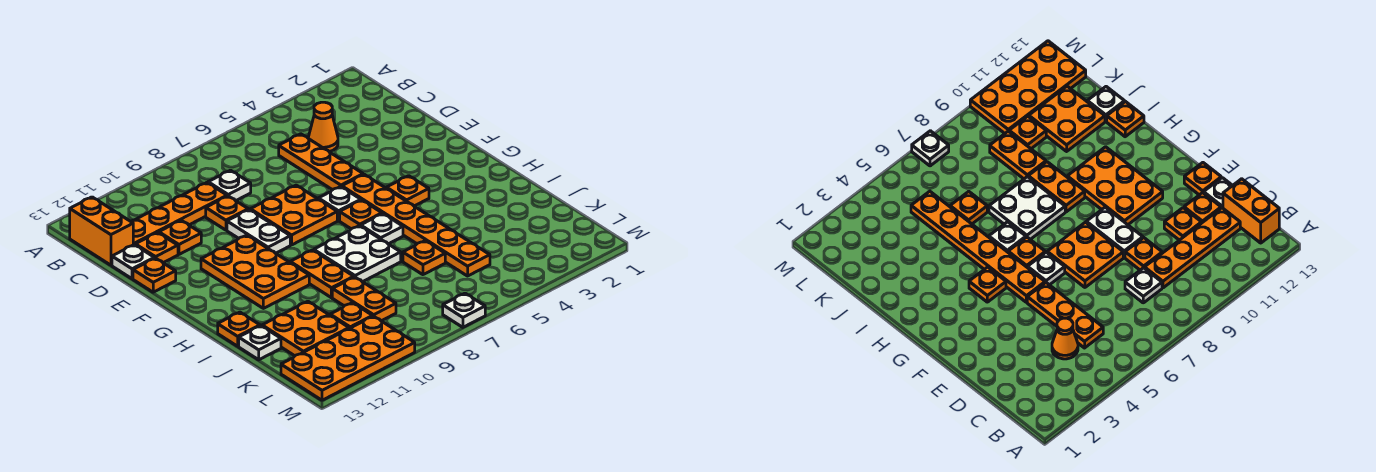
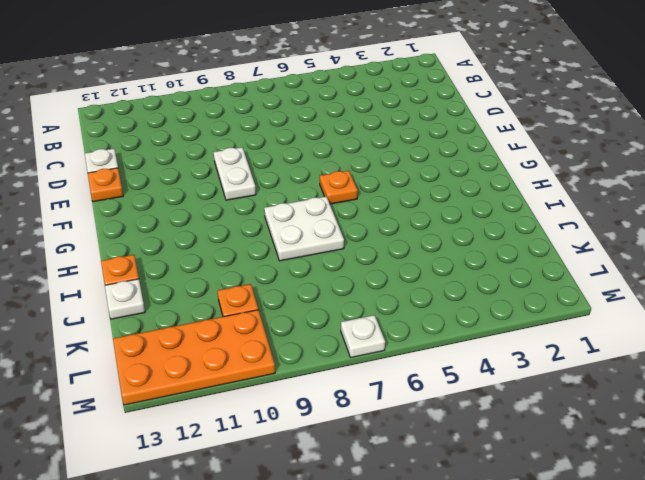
none -> orange brick B13:C13 level 1
none -> orange cone C4 level 1
none -> orange plate C5:E5 level 1

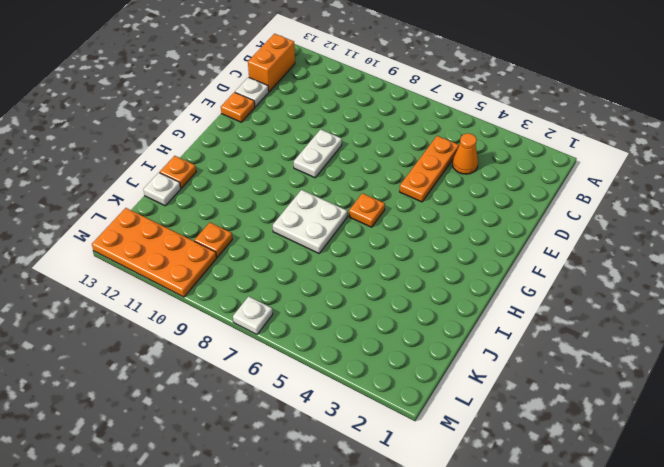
none -> white plate C8 level 1
none -> orange plate C9:C12 level 1
none -> orange plate D9 level 1

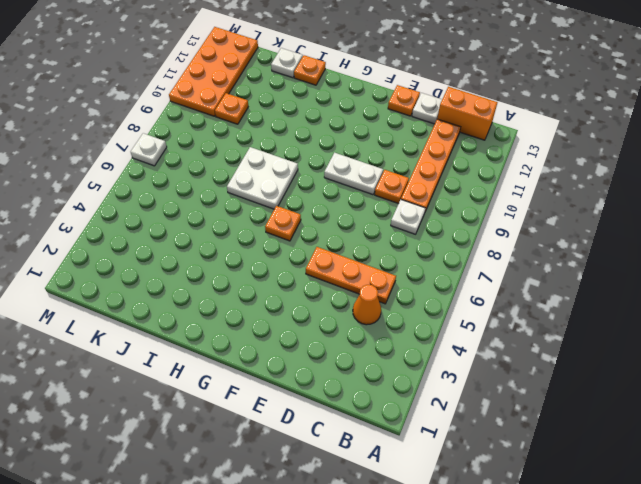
none -> orange plate D11 level 1
none -> orange plate D12 level 1
none -> orange plate E7:F8 level 1

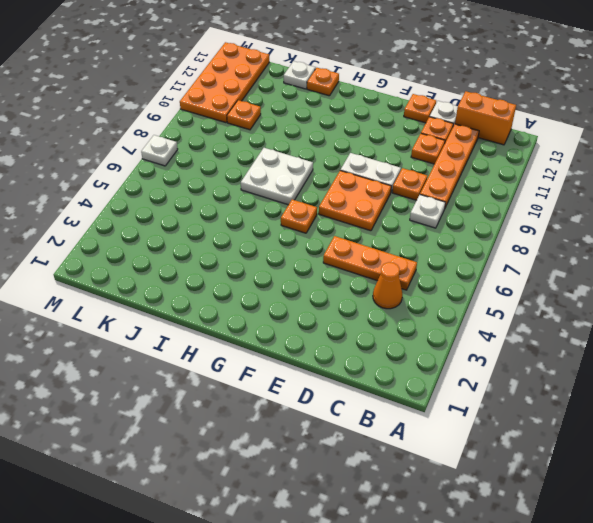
none -> orange plate F5:K5 level 1
none -> white plate F6 level 1
none -> orange plate F10:H11 level 1

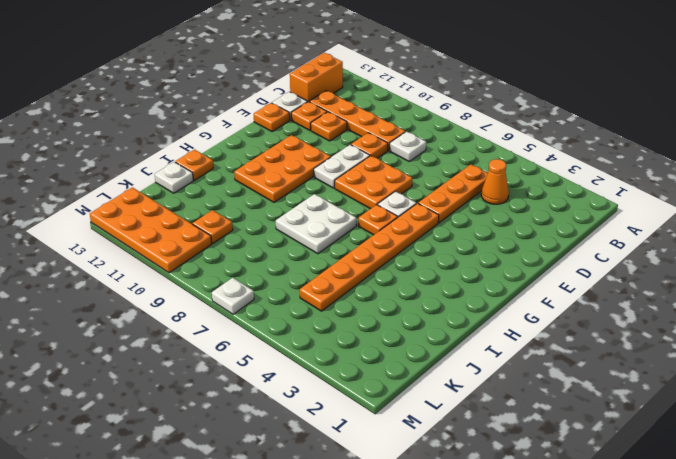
none -> orange plate G4 level 1
none -> white plate H6 level 1
none -> orange plate H9:I9 level 1

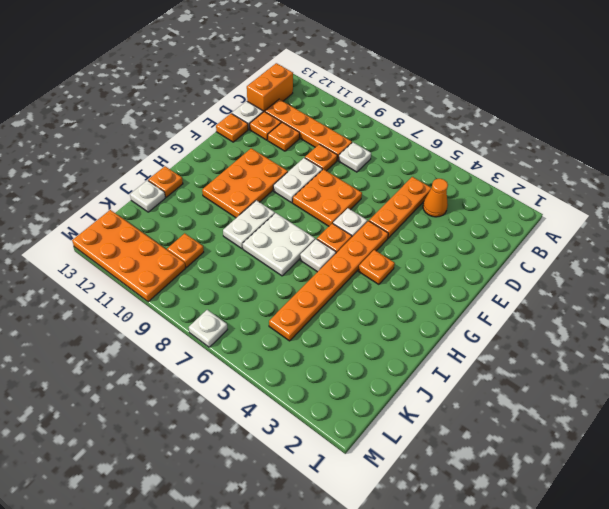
white plate H9:I9 level 1 -> orange plate H9:I9 level 1
none -> orange plate J6 level 1
none -> orange plate J9:K9 level 1
none -> orange plate J11:K12 level 1

